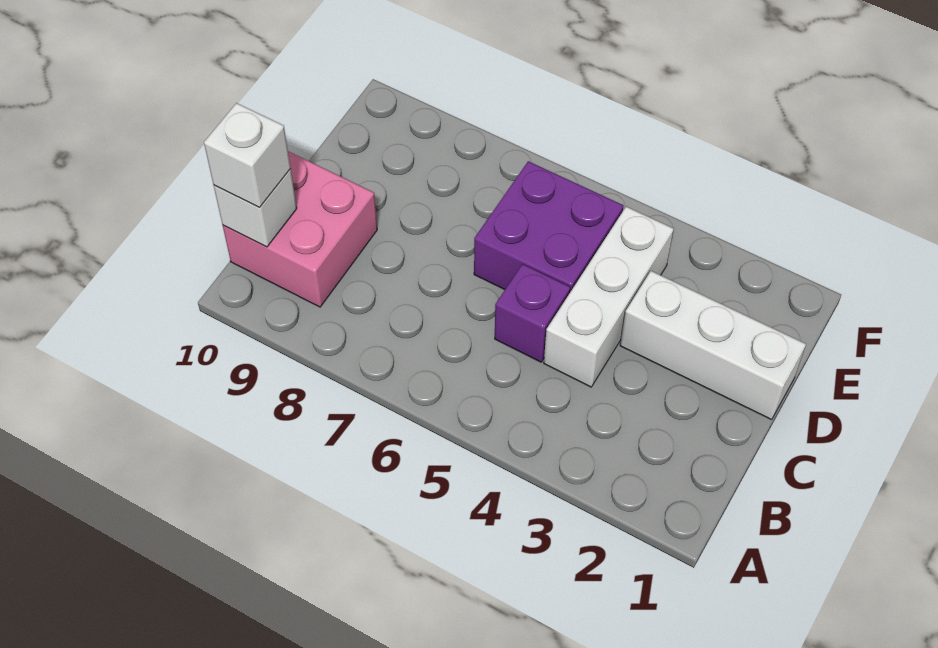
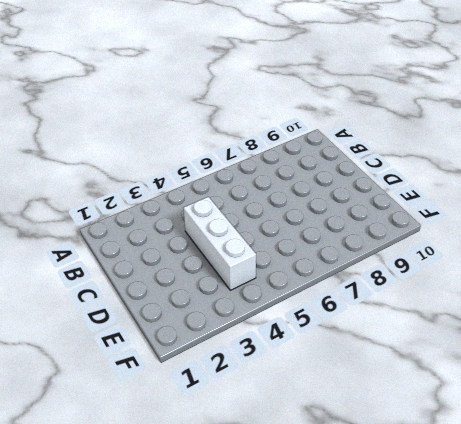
none -> pink brick B9:C10 level 1
none -> purple brick C5 level 1

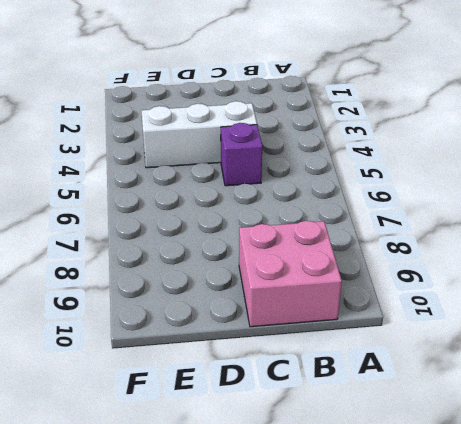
none -> white brick D1:D3 level 1
none -> purple brick D5:E6 level 1

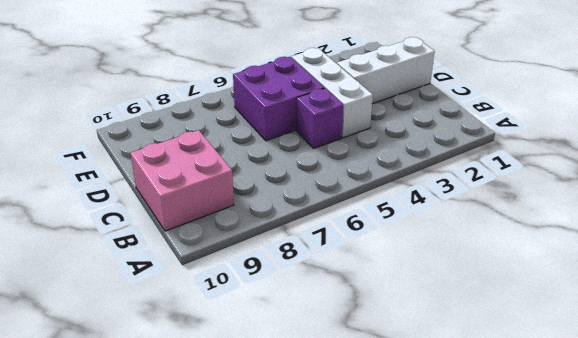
none -> white brick B10 level 2
none -> white brick B10 level 3

